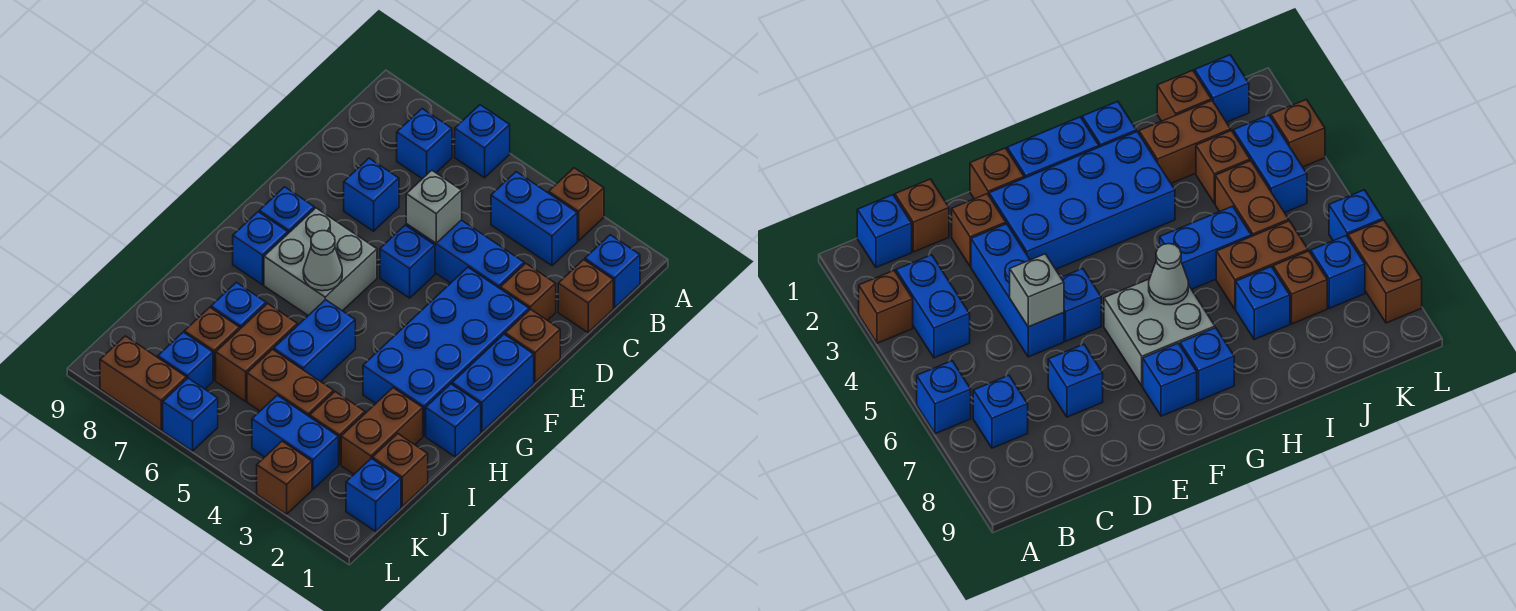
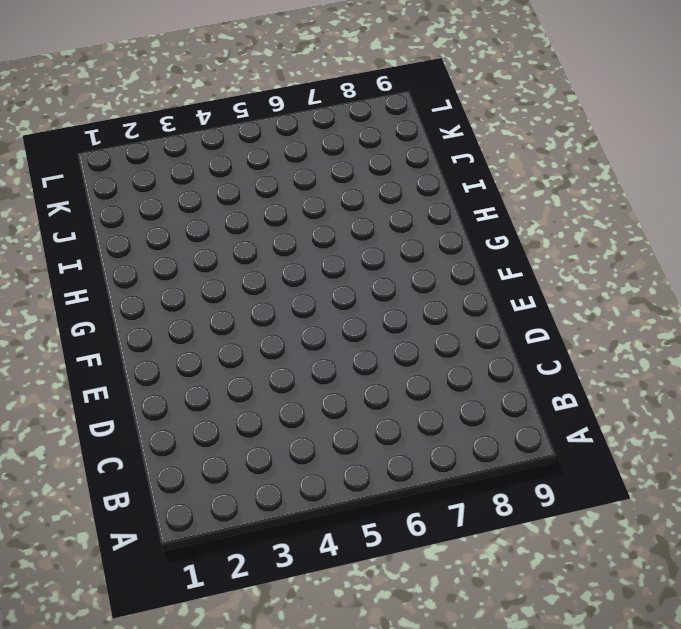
none -> brown brick A3 level 1
none -> blue brick A6 level 1
none -> blue brick B1 level 1
none -> blue brick B3:B4 level 1

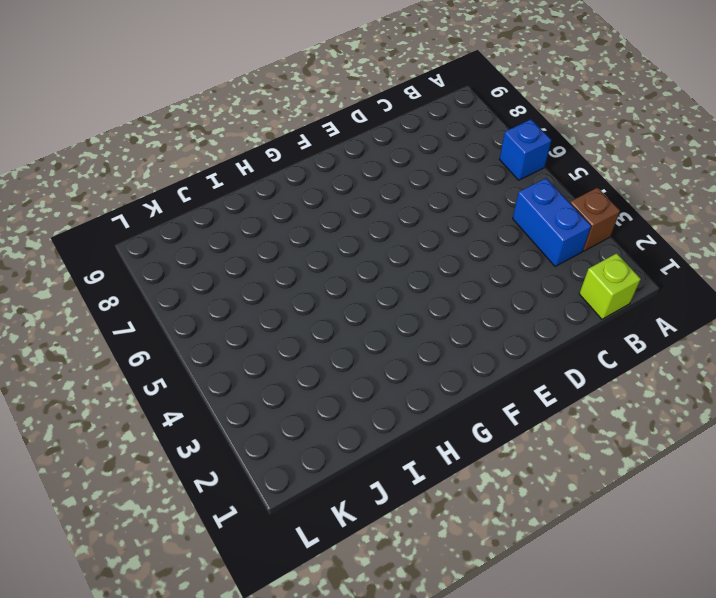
lime brick B1 level 1 -> blue brick B1 level 1
none -> blue brick B7 level 1
none -> brown brick C1 level 1
none -> brown brick D2 level 1
none -> blue brick D3:D5 level 1

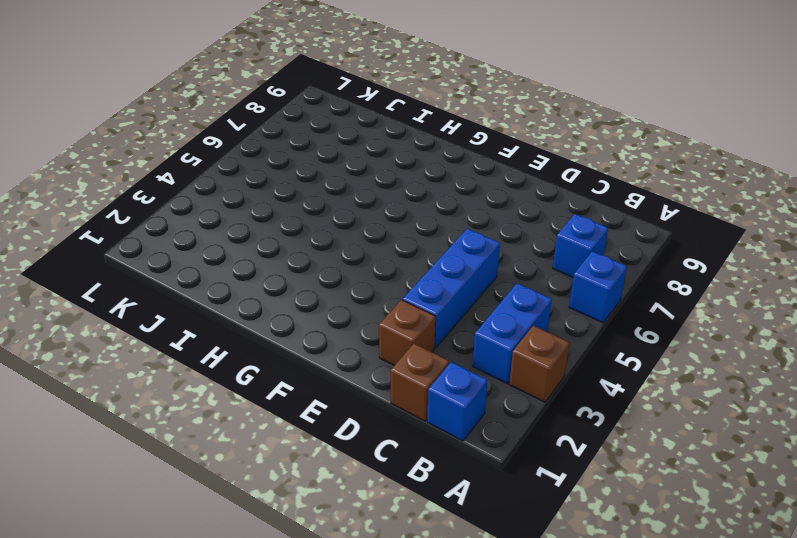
none -> blue brick D7 level 1
none -> brown brick E1 level 1
none -> blue brick E2:H3 level 1
none -> blue brick E5 level 1

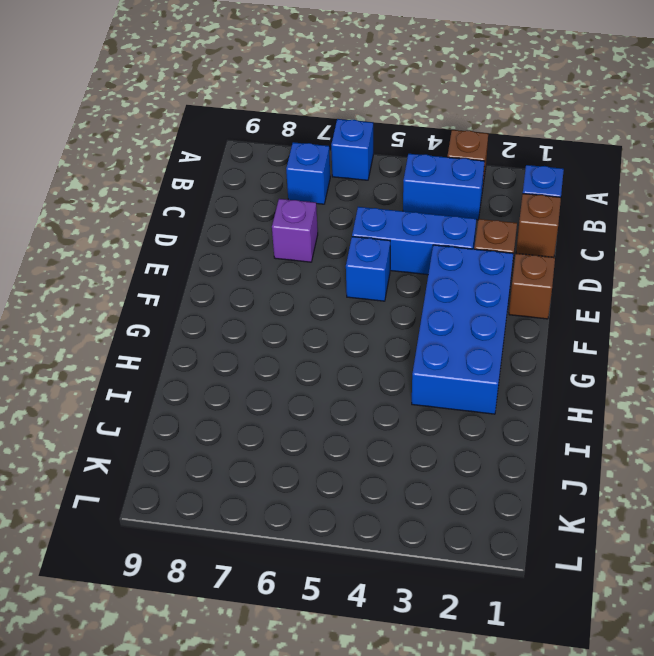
purple brick D7 level 1 -> blue brick D7 level 1
none -> blue brick F1:G1 level 1
none -> grey brick F6:G7 level 1
none -> blue brick F8 level 1
none -> blue brick G8 level 1

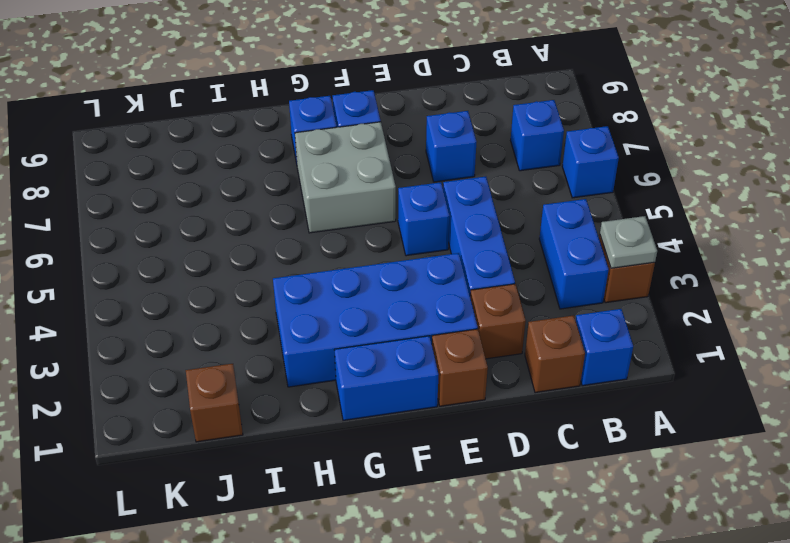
grey plate A3 level 2 -> none
none -> blue brick H1 level 1
none -> blue brick H5:I5 level 1
none -> brown brick I2:J2 level 1
none -> brown brick I6:J6 level 1

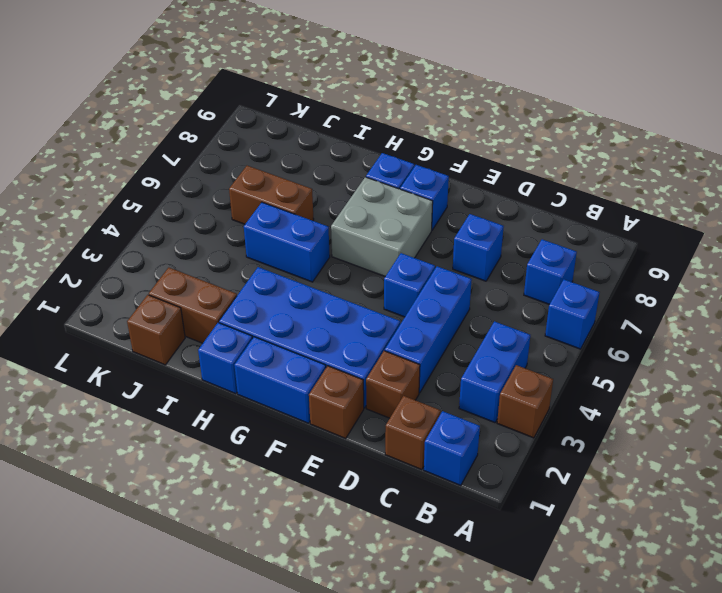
none -> blue brick I7 level 1
none -> brown brick J3 level 1
none -> brown brick J4:J5 level 1
none -> brown brick J7 level 1

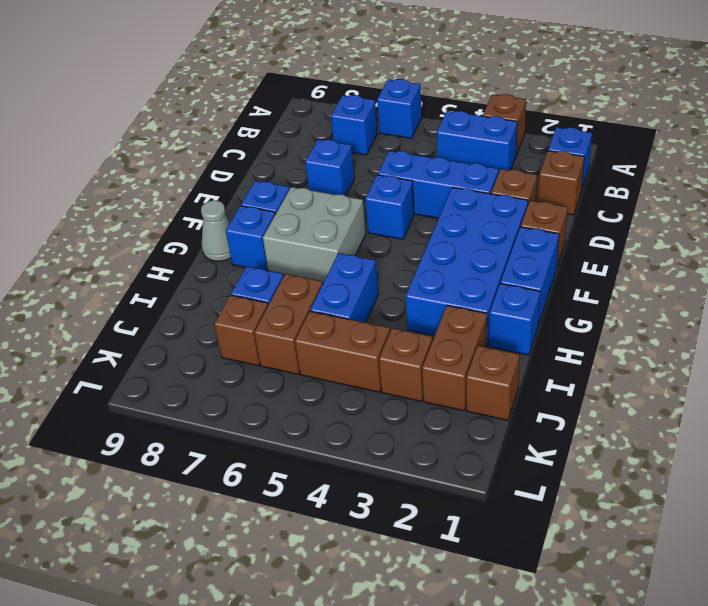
grey cone G9 level 1 -> grey cone G6 level 2
none -> blue brick K1 level 1
none -> blue brick K3:K4 level 1
none -> blue brick K7 level 1
none -> brown brick L3 level 1

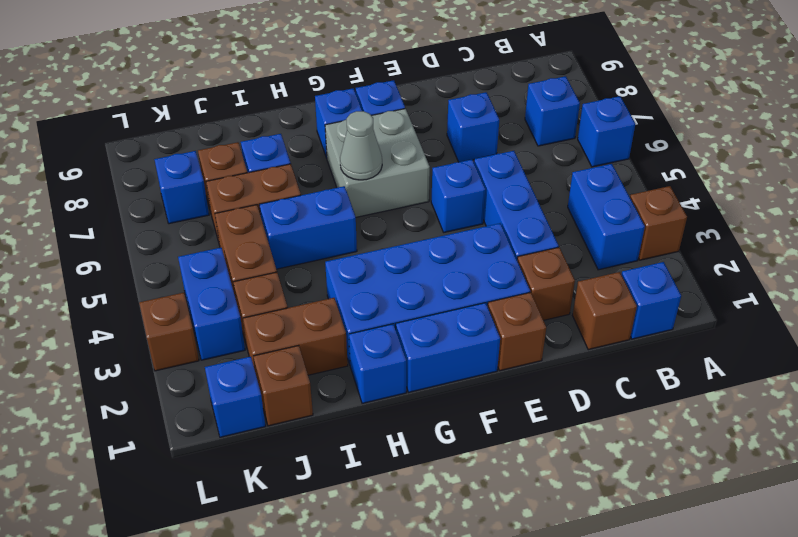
none -> blue brick L6 level 1
none -> brown brick L7:L8 level 1
none -> grey brick D5 level 2

